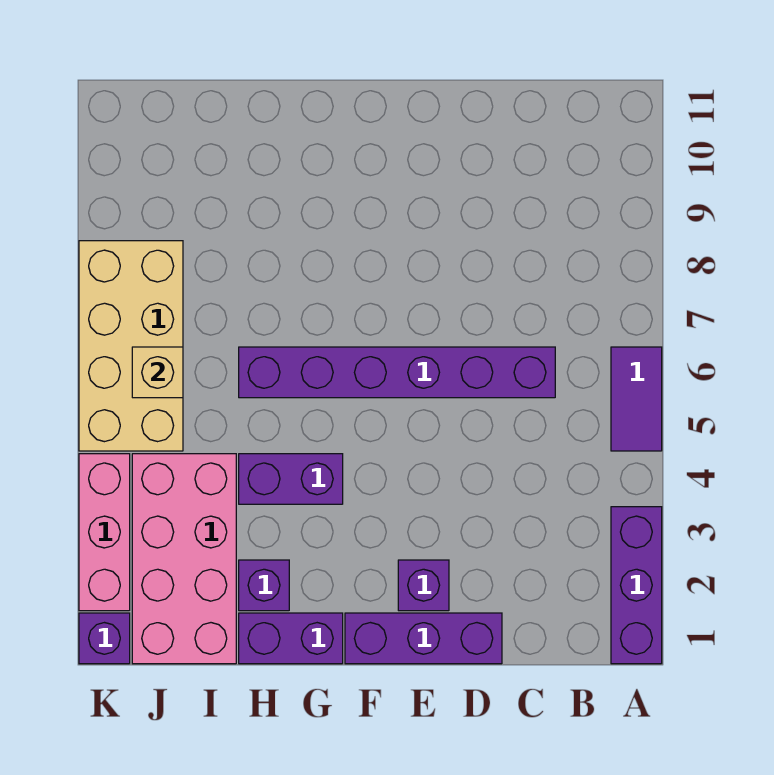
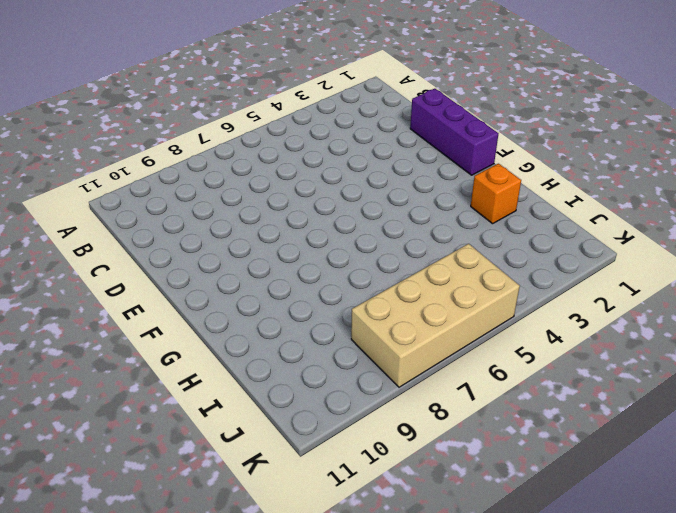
orange brick H2 level 1 -> purple brick H2 level 1
none -> purple brick A1:A3 level 1
none -> purple tile A5:A6 level 1
none -> purple brick C6:H6 level 1

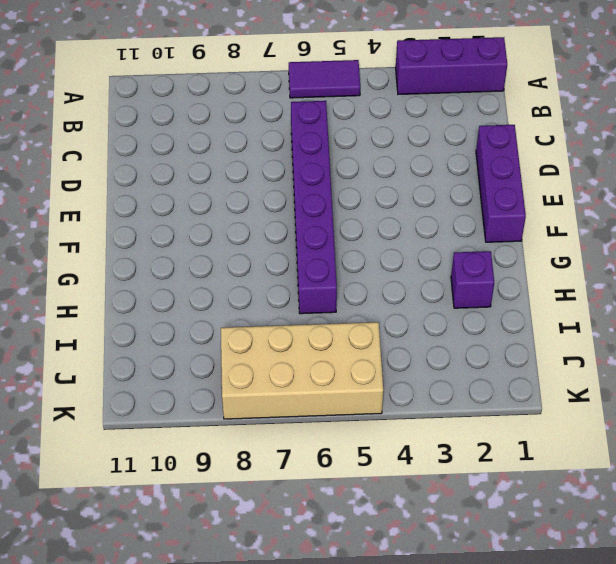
none -> purple brick E2 level 1
none -> purple brick G1:H1 level 1
none -> purple brick G4:H4 level 1

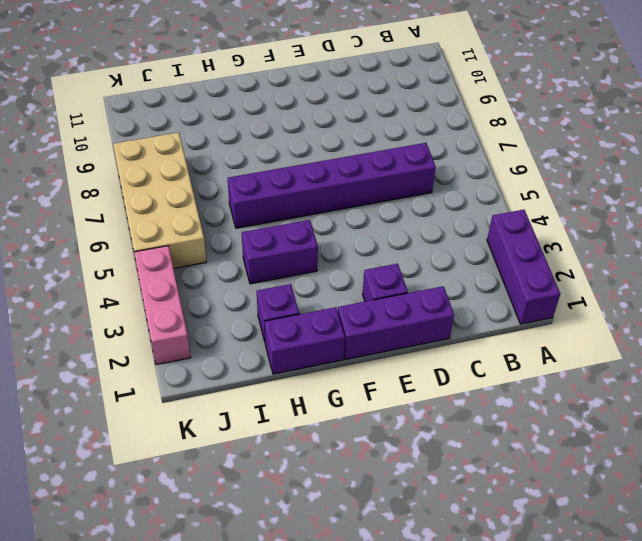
none -> purple tile A5:A6 level 1
none -> pink brick I1:J4 level 1
none -> purple brick K1 level 1

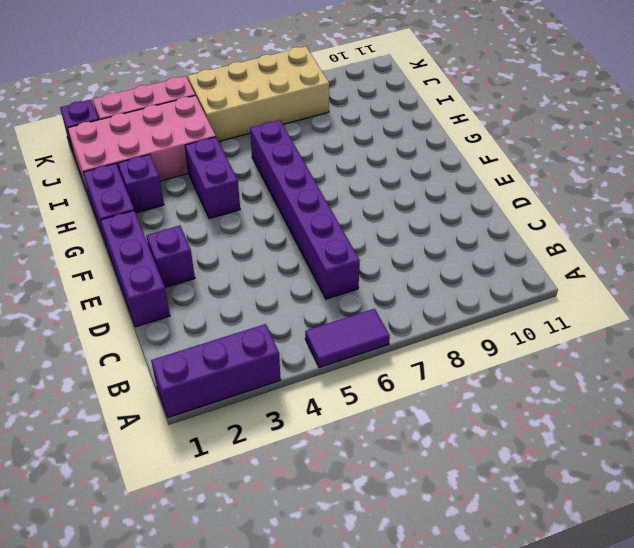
none -> tan brick J6 level 2

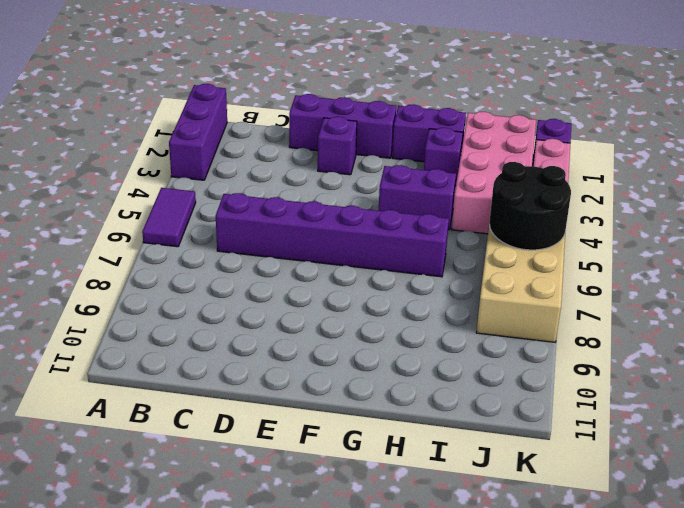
black round brick J5:K6 level 2 -> tan brick J6 level 2

